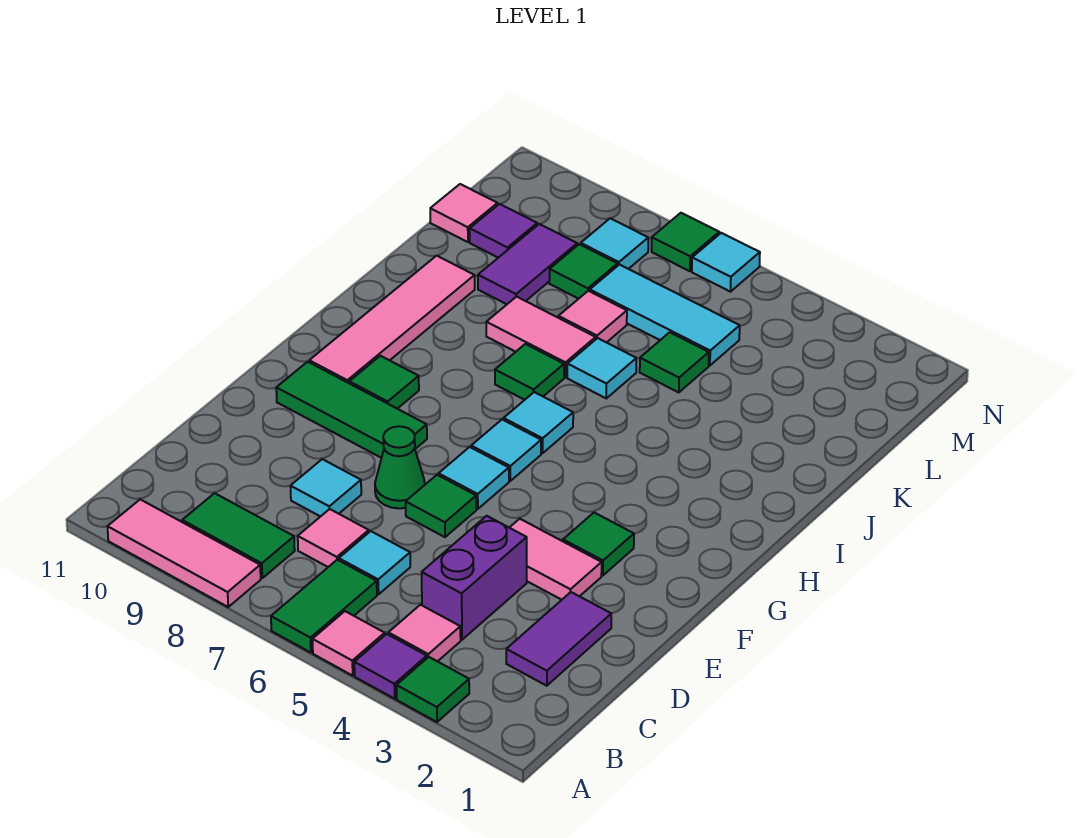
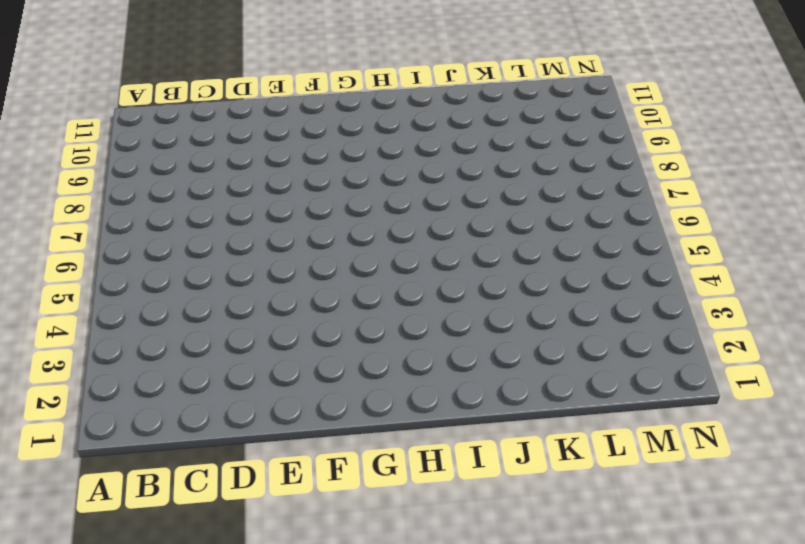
none -> green tile A3 level 1
none -> purple tile A4 level 1
none -> pink tile A5 level 1
none -> green tile A6:B6 level 1

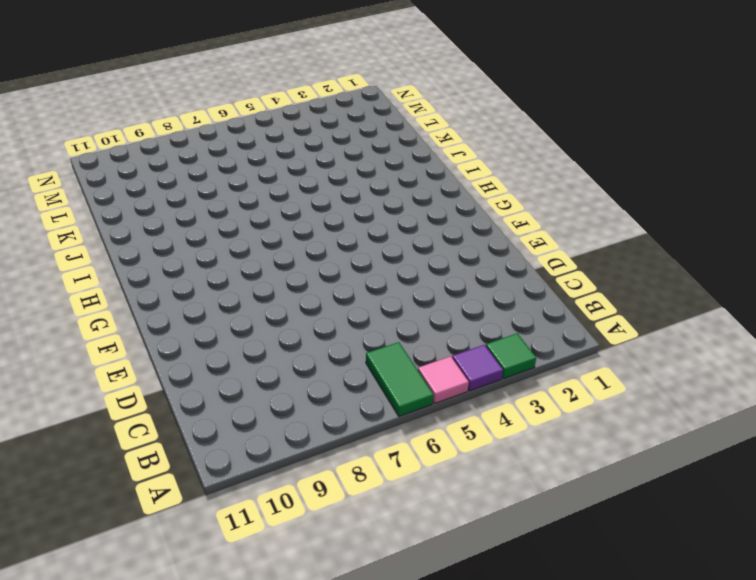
none -> pink tile A8:A10 level 1
none -> pink tile B4 level 1
none -> green tile B8:B9 level 1
none -> purple tile C2:D2 level 1

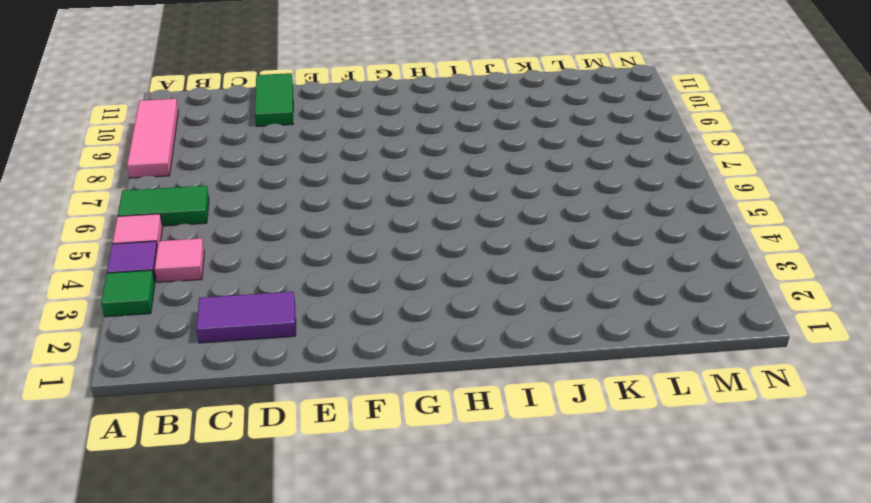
green tile D10:D11 level 1 -> green tile B8:B9 level 1
none -> purple brick C4:D4 level 1
none -> cyan tile C6 level 1
none -> pink tile C7 level 1
none -> cyan tile D8 level 1

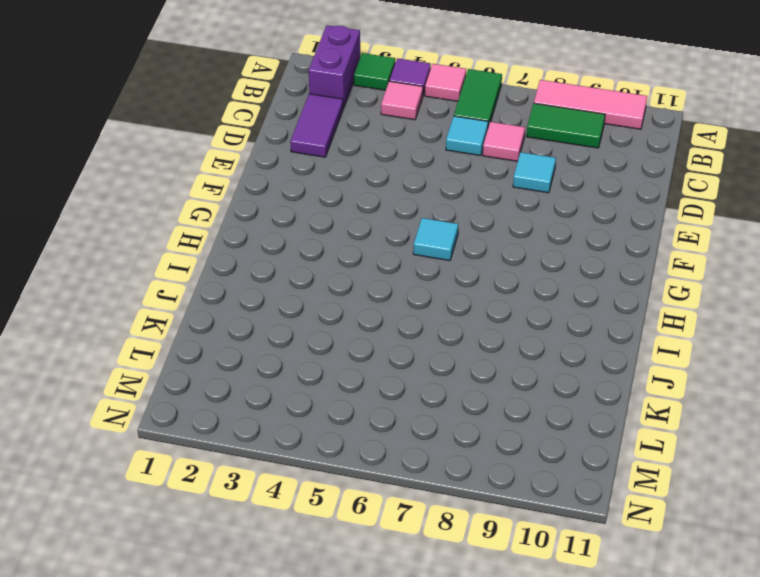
purple brick A2:B2 level 1 -> purple brick C4:D4 level 1
none -> pink tile E3:E4 level 1
none -> green tile E6 level 1
none -> green cone E7 level 1
none -> green tile F3 level 1

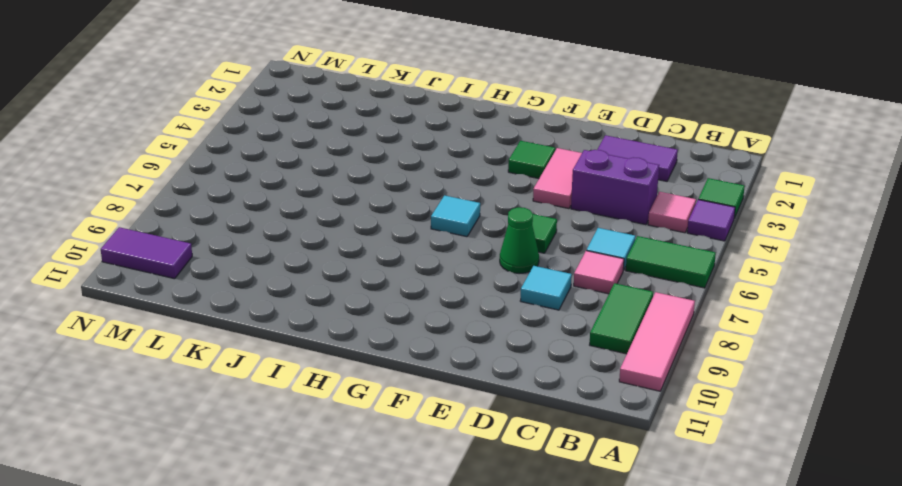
purple tile M10:N10 level 1 -> purple tile K9:L9 level 1
none -> pink tile A5 level 1
none -> cyan tile F6 level 1
none -> green tile F8:F10 level 1
none -> green tile G9 level 1

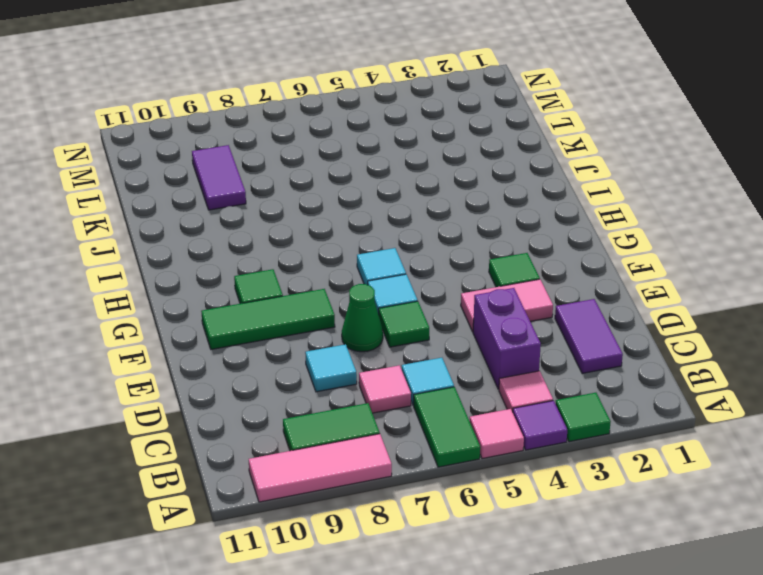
none -> pink tile G10:J10 level 1
none -> cyan tile H6 level 1
none -> green tile I7 level 1
none -> cyan tile J6 level 1

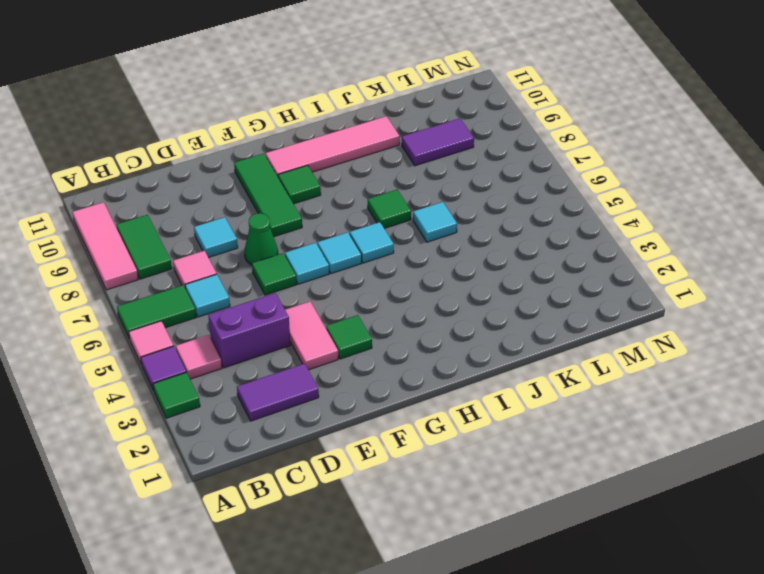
none -> pink tile J7:J8 level 1
none -> green tile K5 level 1
none -> pink tile K7 level 1
none -> cyan tile L5:L7 level 1

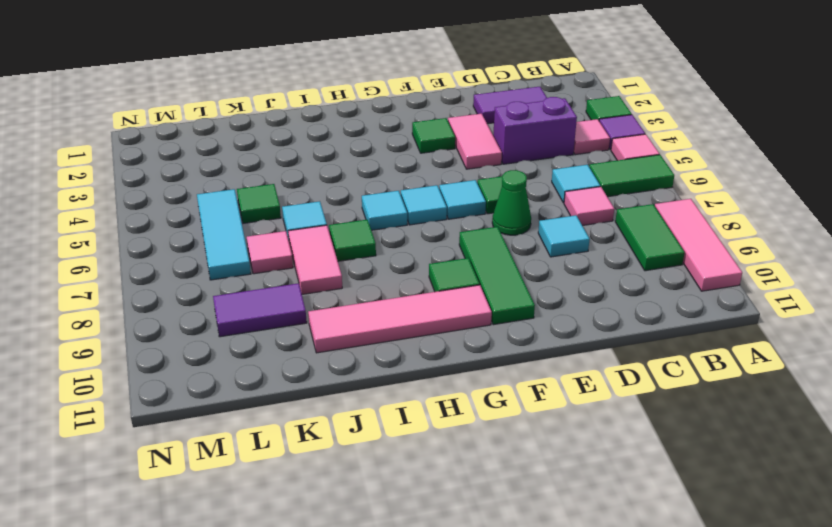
none -> green tile L8 level 1
none -> purple tile L10 level 1
none -> pink tile L11 level 1
none -> cyan tile M8 level 1

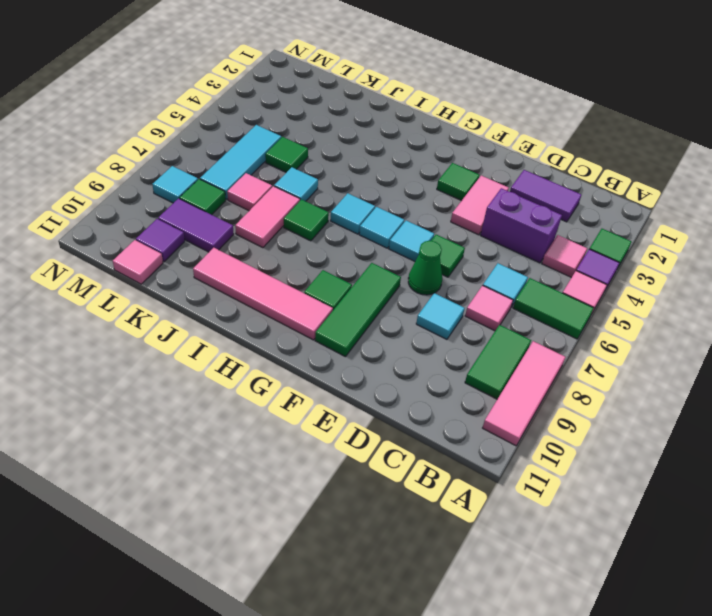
none -> cyan tile N6 level 1
none -> green tile N7 level 1

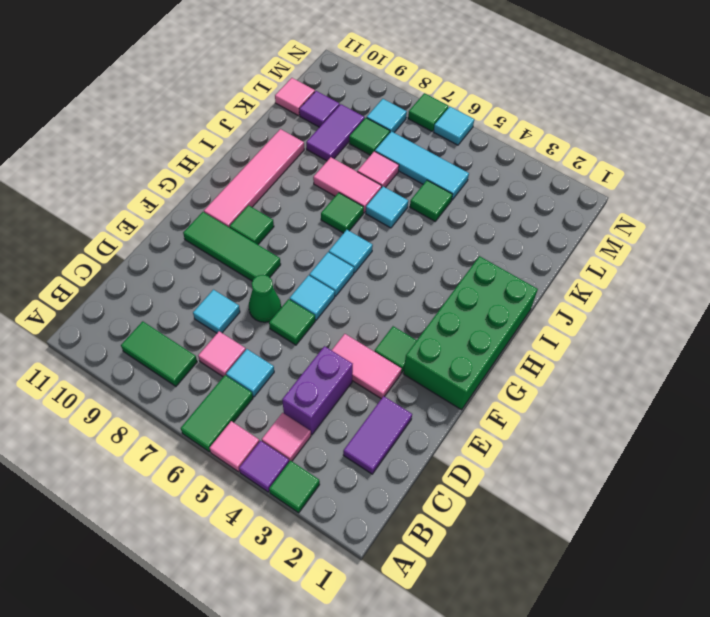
green brick F1:I2 level 1 -> none
none -> pink tile A8:A10 level 1

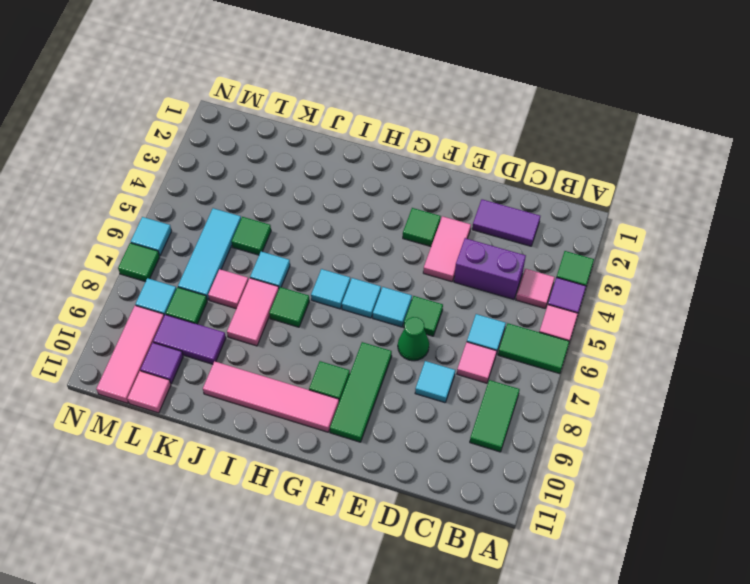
pink tile M9:M11 level 1 -> pink tile A8:A10 level 1

